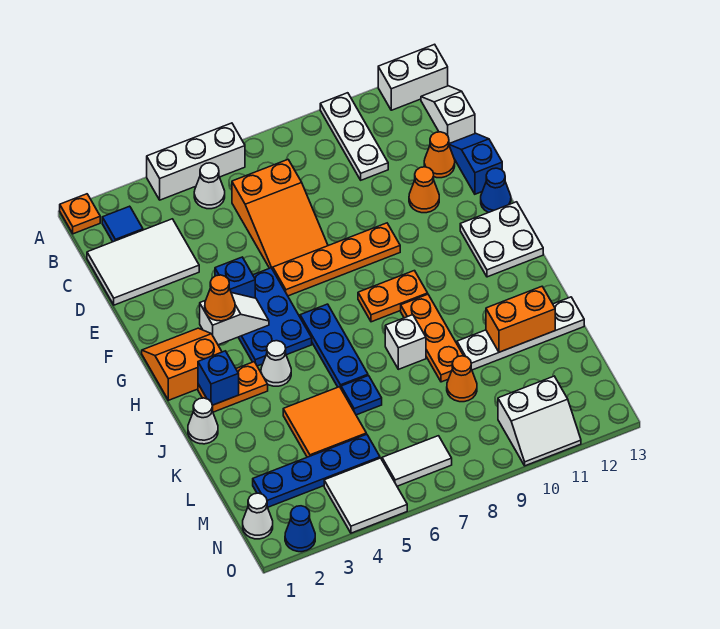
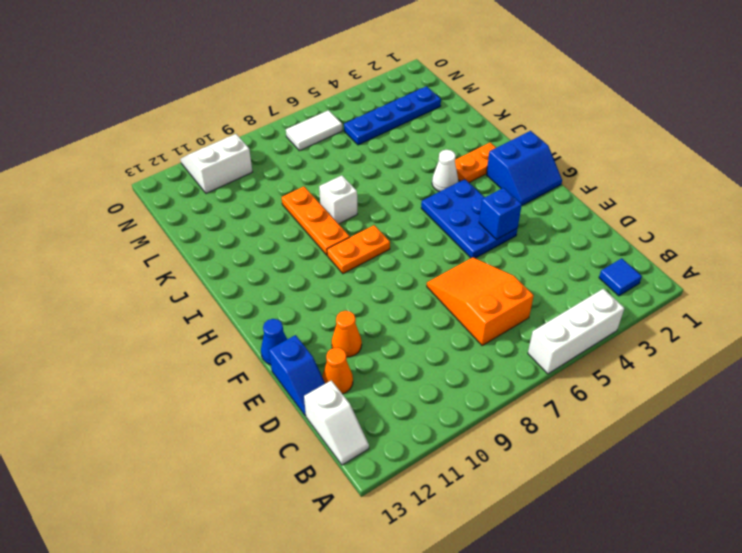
blue slope G1:H2 level 1 top H -> orange slope G1:H2 level 1 top H
none -> orange plate A1 level 1
none -> white plate A10:C10 level 1
none -> white brick A12:A13 level 1
none -> white cone B5 level 1

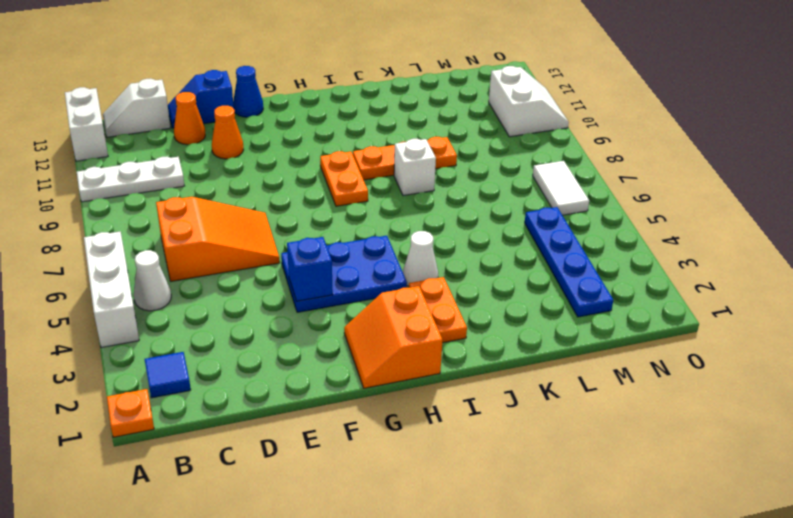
none -> white tile C1:D3 level 1
none -> orange plate F6:F9 level 1
none -> white plate G12:H13 level 1
none -> blue plate H6:J6 level 1

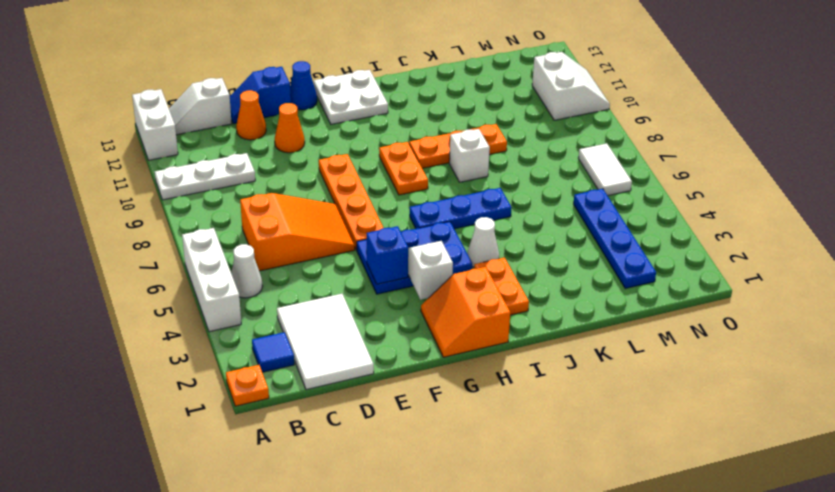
none -> white cone J1 level 1
none -> orange tile K4:L5 level 1
none -> blue plate K6 level 1
none -> white plate K10:K13 level 1

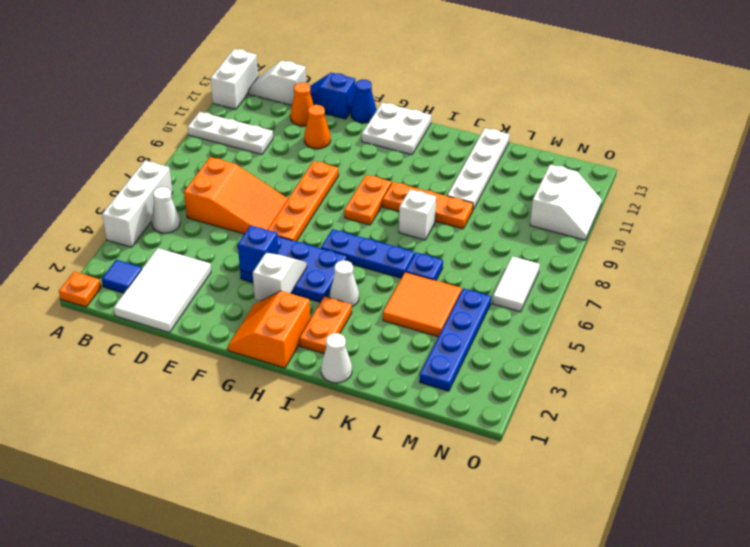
none -> orange cone L9 level 1
none -> white cone N1 level 1
none -> white tile N4:O5 level 1
none -> blue cone O2 level 1

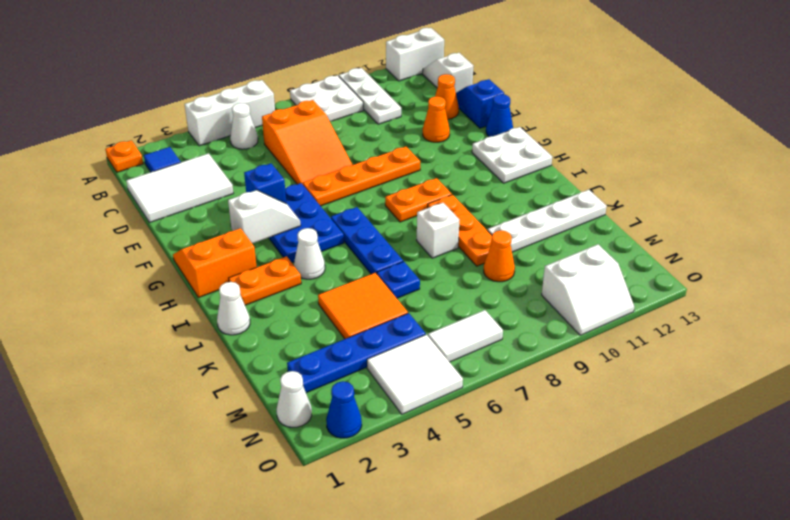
white plate A8:B9 level 1 -> none
none -> blue brick I2 level 2
none -> orange brick K11:K12 level 2
none -> orange cone G3 level 3

